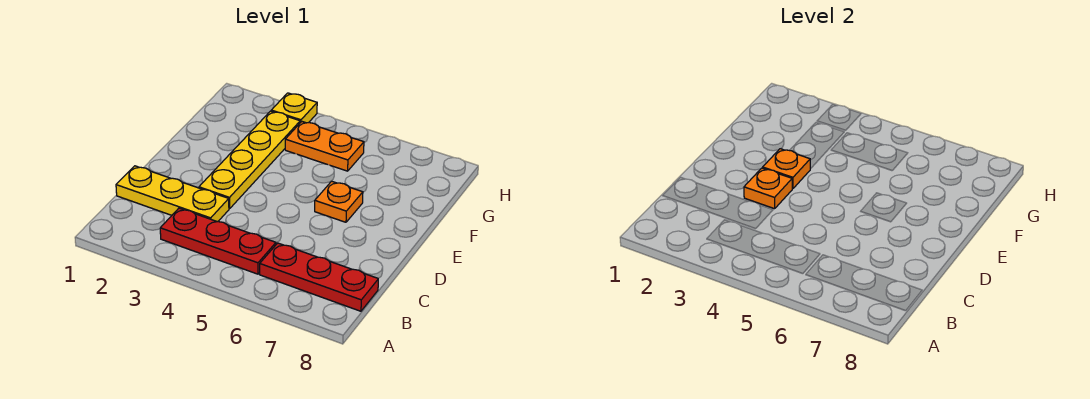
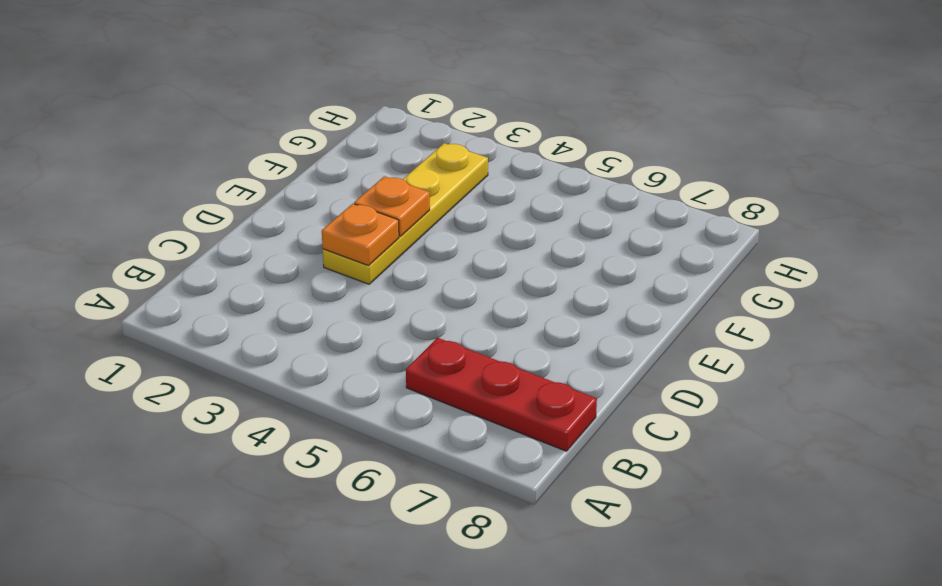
none -> red plate B3:B5 level 1
none -> yellow plate C1:C3 level 1

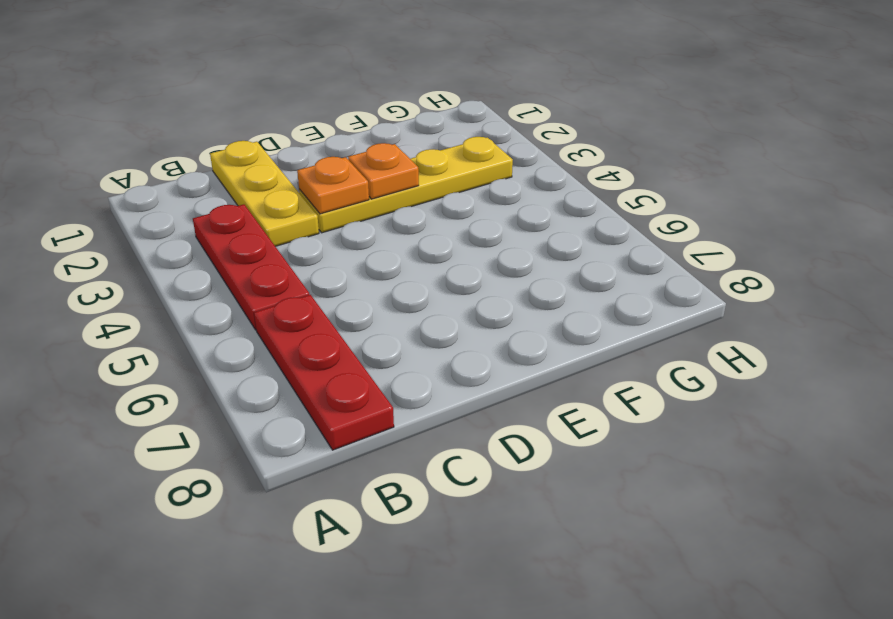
none -> orange plate E6 level 1
none -> orange plate G4:G5 level 1

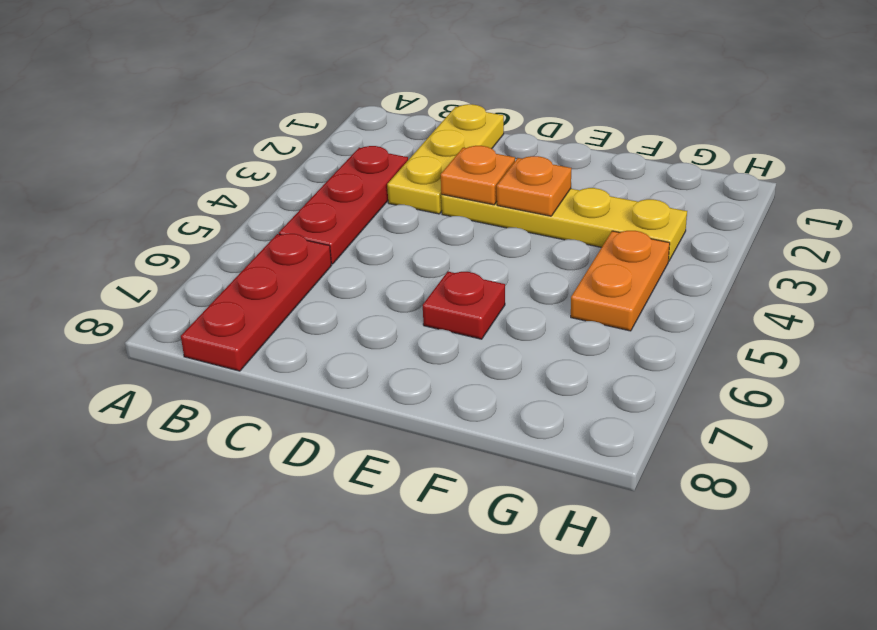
red plate E6 level 1 -> orange plate E6 level 1
none -> yellow plate H3 level 1

